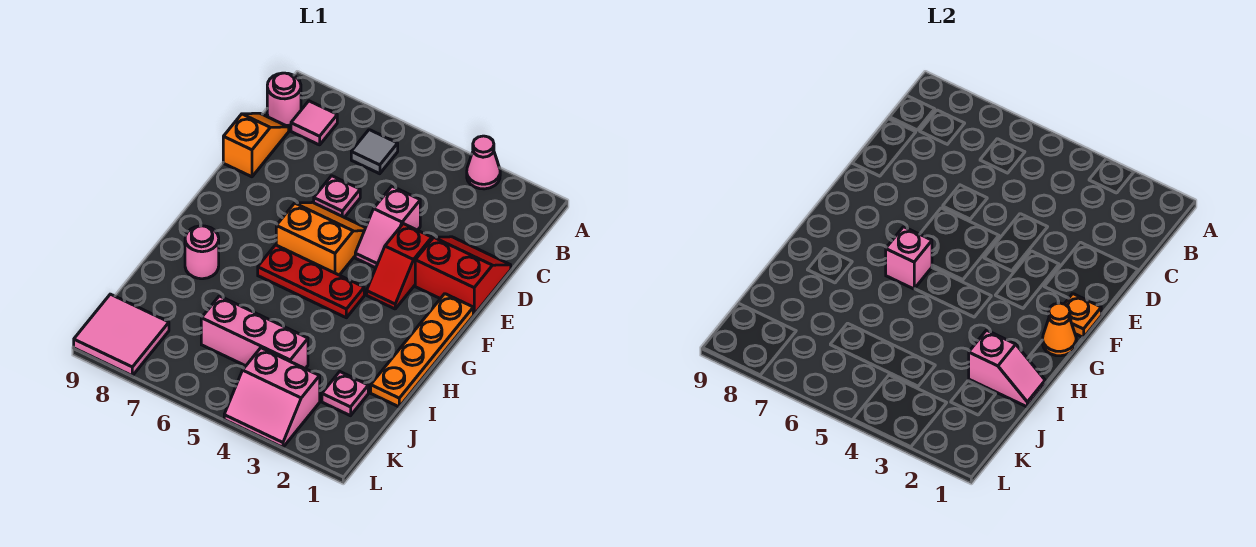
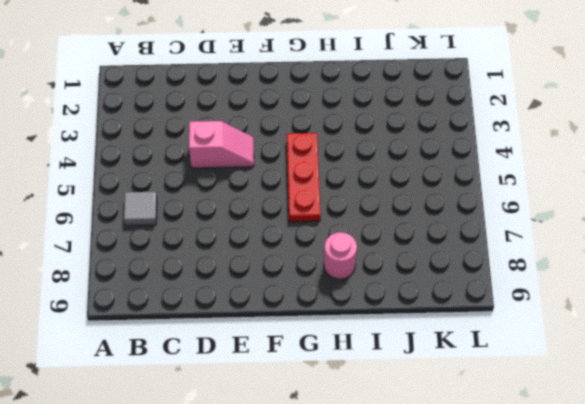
none -> pink cone A3 level 1
none -> pink tile B8 level 1
none -> pink round brick B9 level 1

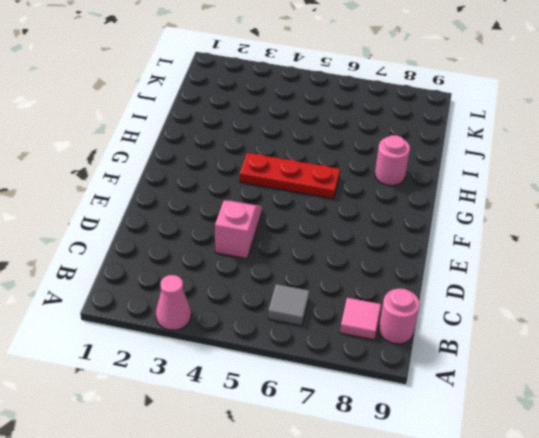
none -> orange slope C9:D9 level 1 top D
none -> red slope D1:E2 level 1 top E
none -> pink plate D6 level 1

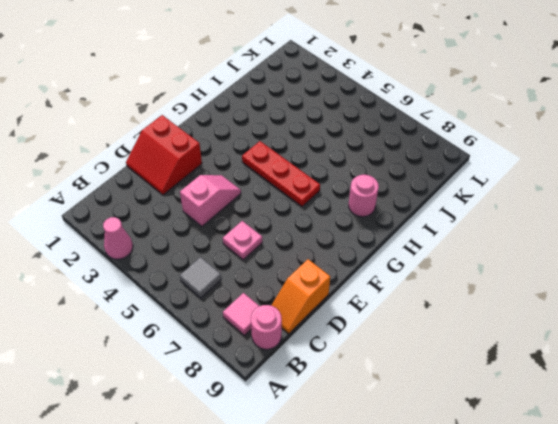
none -> red slope E3:F3 level 1 top E
none -> orange slope E5:F6 level 1 top F
none -> orange plate F1:I1 level 1

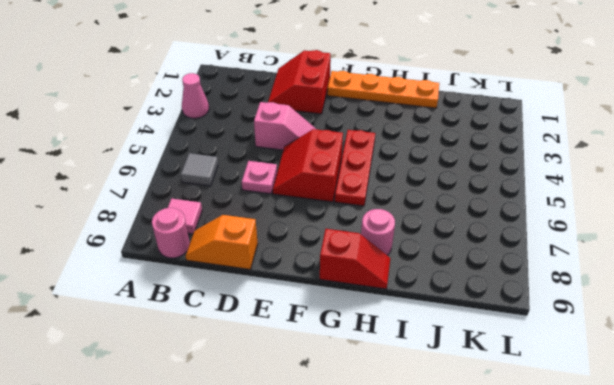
red slope E5:F6 level 1 top F -> orange slope E5:F6 level 1 top F
red slope G9:H9 level 1 top G -> red slope E3:F3 level 1 top E
none -> pink plate J2 level 1
none -> pink brick J4:J6 level 1
none -> pink slope K3:L4 level 1 top K

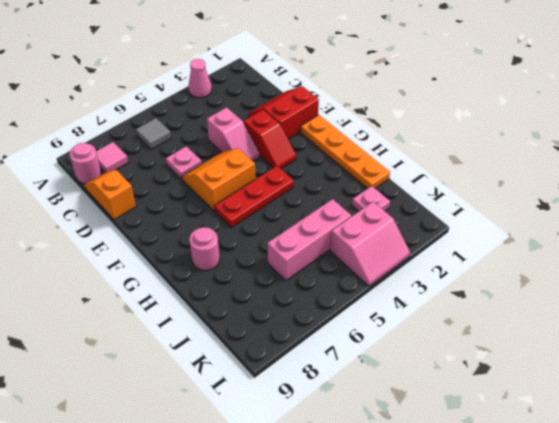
none -> pink tile K8:L9 level 1
none -> orange plate F1 level 2
none -> orange cone G1 level 2

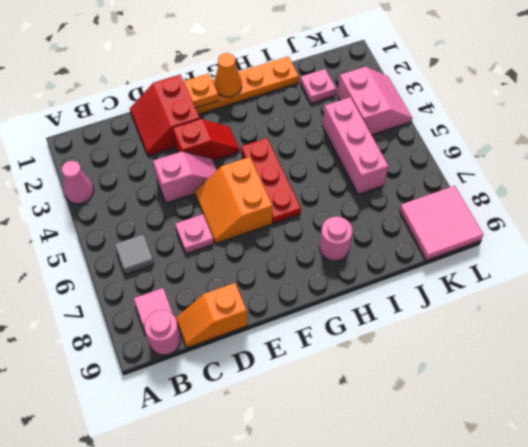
none -> pink brick G6 level 2
none -> pink slope I1:I2 level 2 top 2

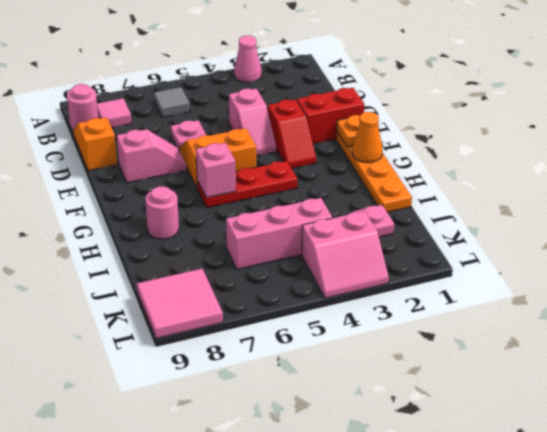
pink slope E7:E8 level 1 top 8 -> pink slope I1:I2 level 2 top 2

